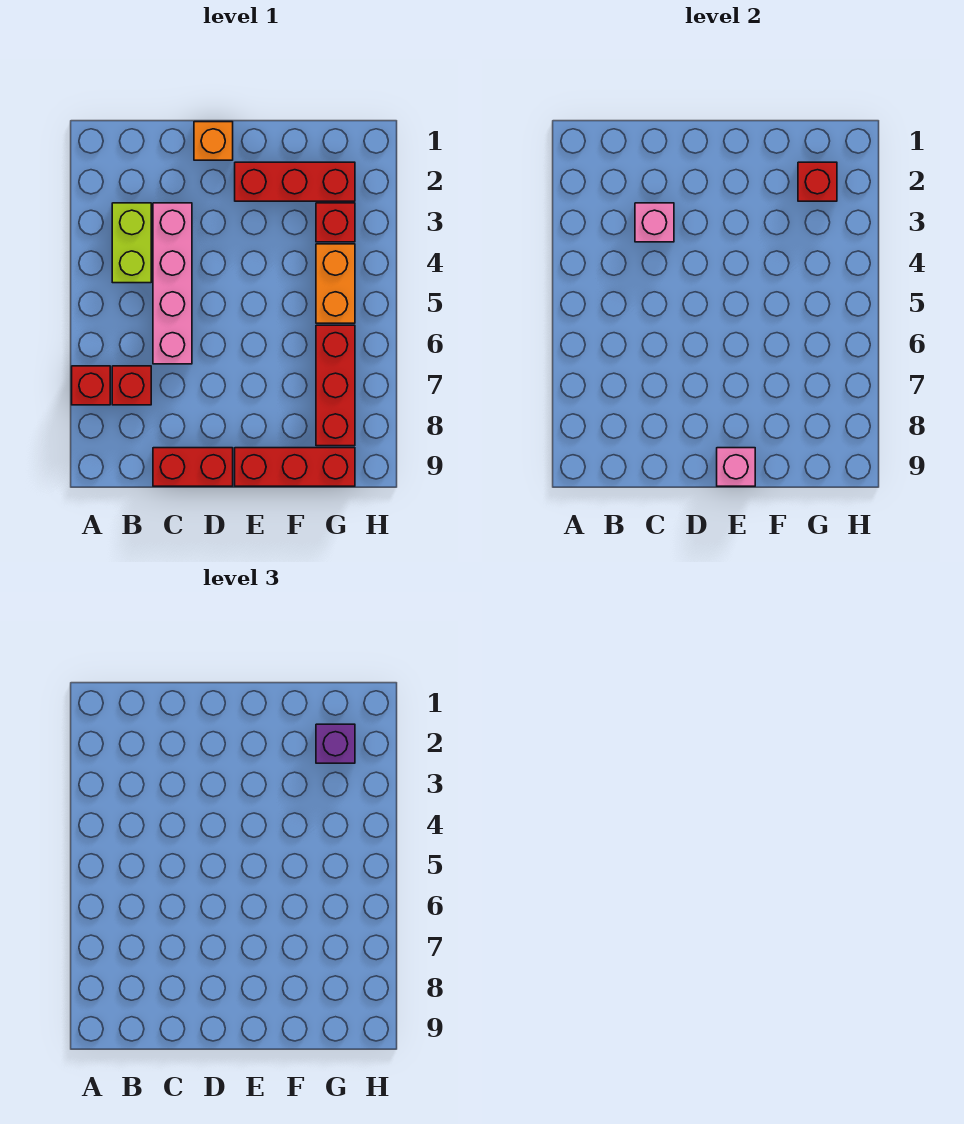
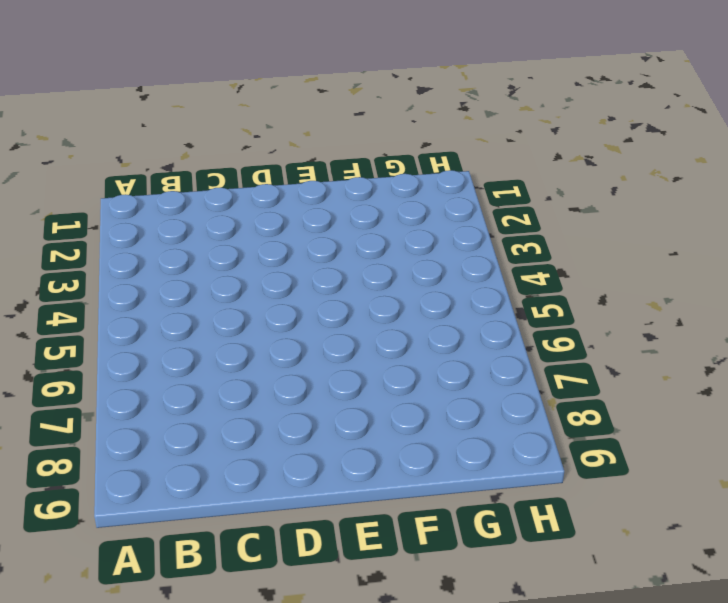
none -> red brick A7 level 1
none -> lime brick B3:B4 level 1
none -> red brick B7 level 1

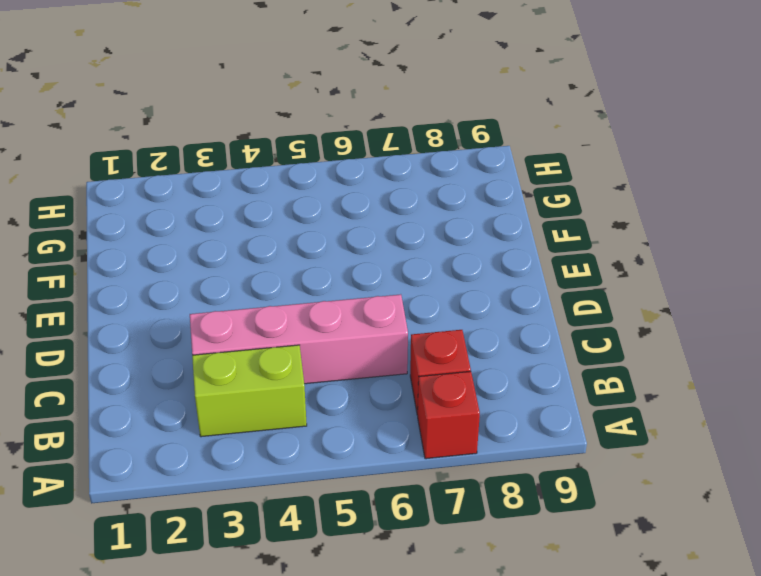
none -> red brick C9:D9 level 1
none -> orange brick D1 level 1
none -> red brick E2:G2 level 1

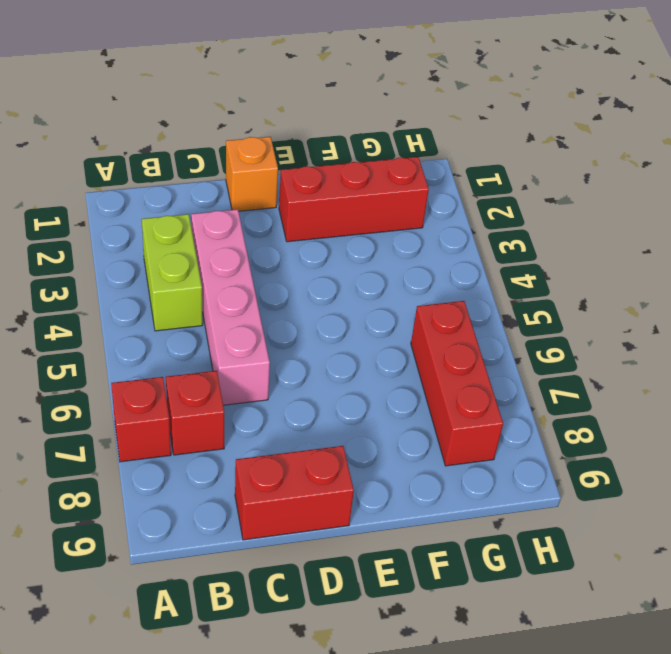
none -> red brick E9:G9 level 1
none -> red brick G3 level 1
none -> orange brick G4:G5 level 1

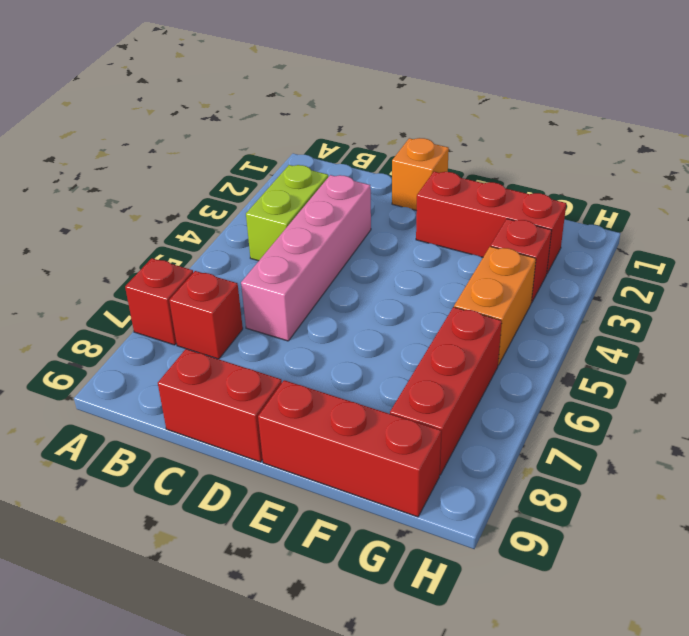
none -> pink brick C3 level 2
none -> pink brick E9 level 2
none -> red brick G2 level 2

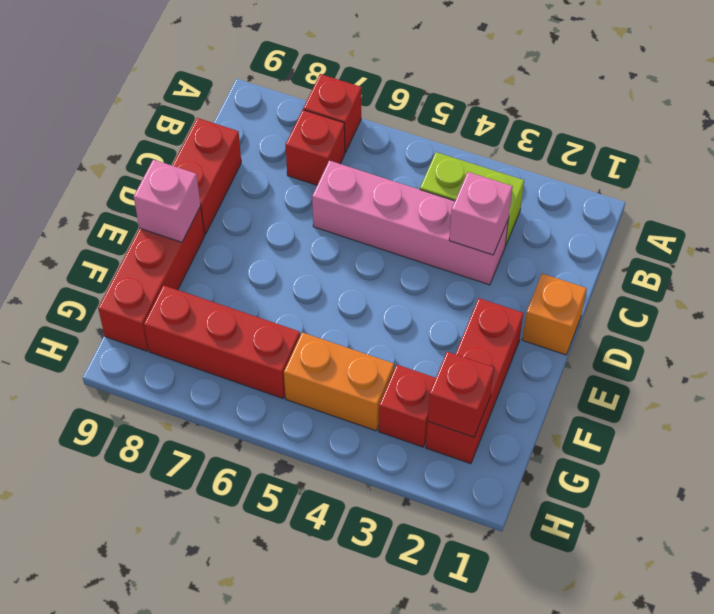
none -> purple brick G2 level 3

